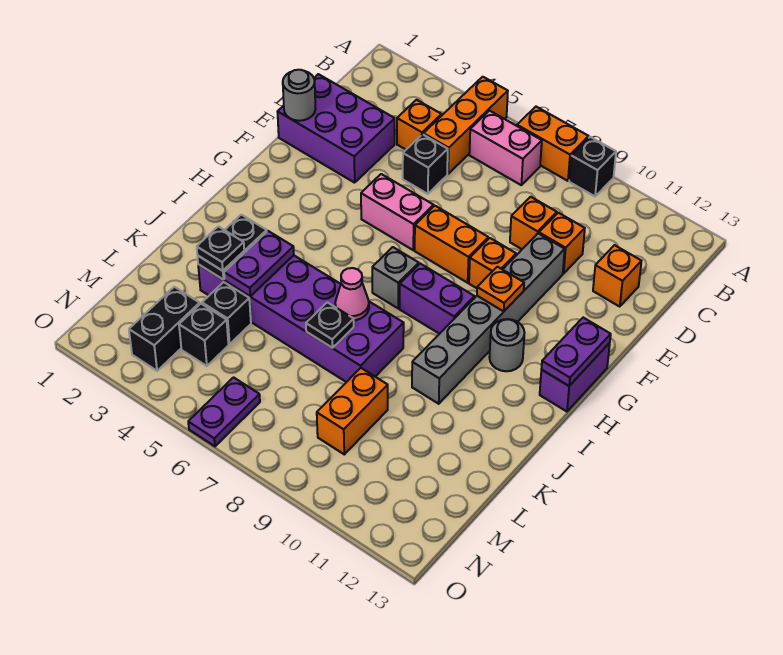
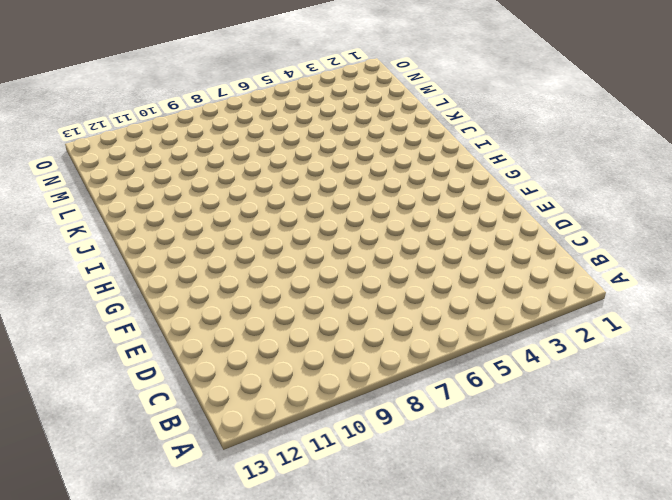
none -> orange brick A5:C5 level 1
none -> orange brick A7:A8 level 1
none -> black brick A9 level 1
none -> pink brick B6:B7 level 1

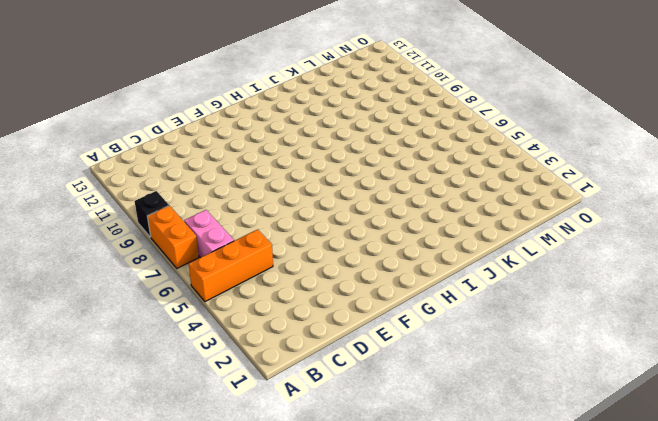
none -> orange brick C4 level 1
none -> purple brick D1:E3 level 1
none -> black brick D5 level 1
none -> orange brick D9 level 1

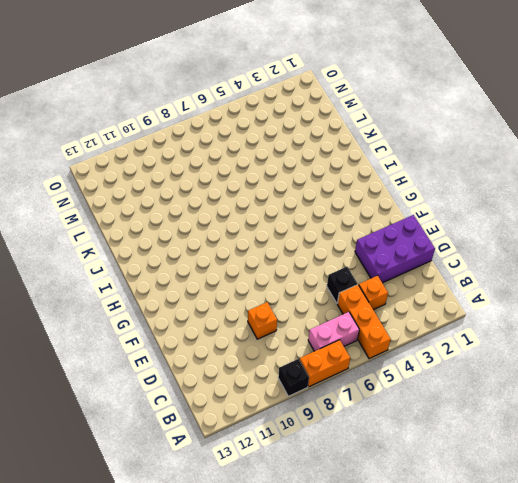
none -> orange brick D10 level 1
none -> orange brick D12 level 1
none -> grey brick E10:J10 level 1
none -> pink brick F5:F6 level 1

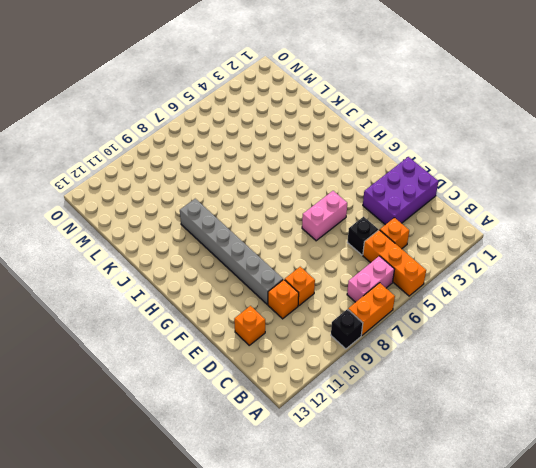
none -> orange brick F7:F8 level 1
none -> orange brick F9 level 1
none -> purple brick G13:H13 level 1
none -> grey brick H7 level 1

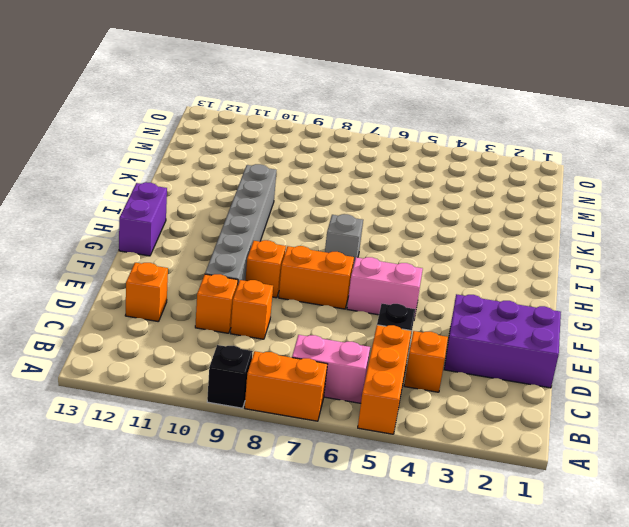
none -> purple brick H8:H9 level 1
none -> grey round brick H11 level 1
none -> purple brick J3:K8 level 1
none -> black brick L4 level 1

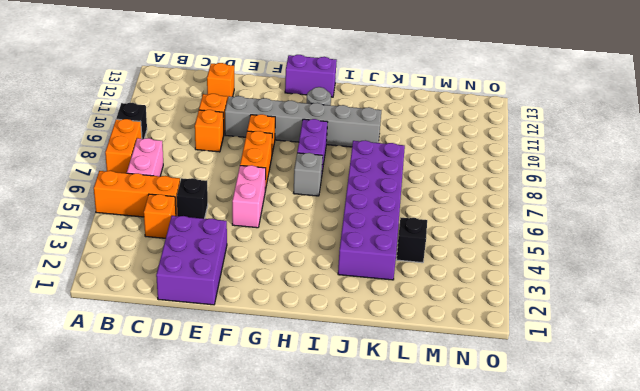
none -> orange brick L9:M9 level 1
none -> black brick M3:N3 level 1
none -> black brick M4 level 1
none -> purple plate N6:O6 level 1

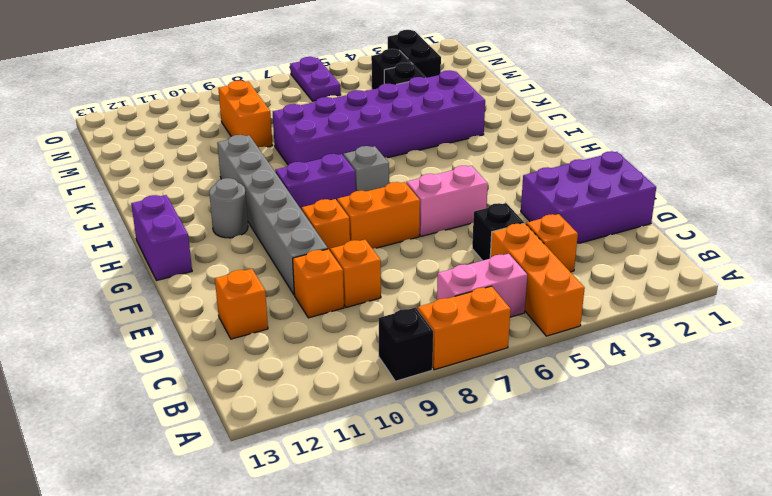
none -> grey round brick E1 level 2
none -> orange plate G10 level 2
none -> purple plate G13:H13 level 2
none -> black plate J3:K3 level 2

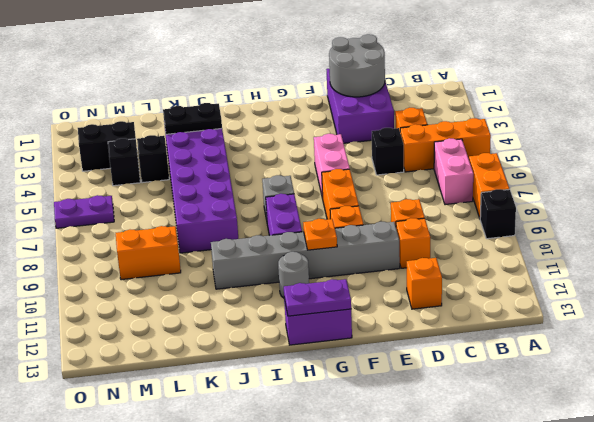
grey round brick D1:E2 level 2 -> grey round brick E1 level 2
none -> purple plate J4:K4 level 2
none -> pink cone J7 level 2
none -> black plate K7 level 2
none -> black plate K3 level 3

